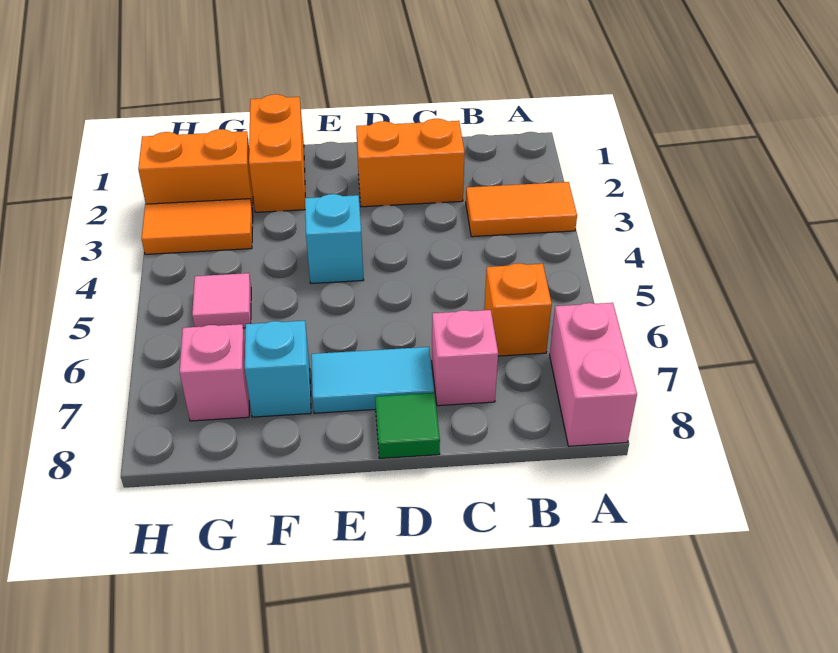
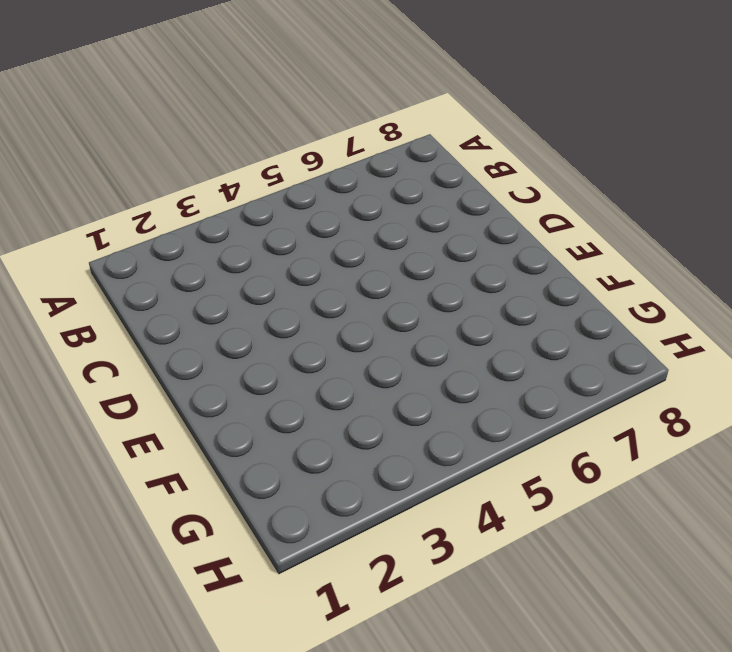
none -> orange tile A3:B3 level 1
none -> pink brick A7:A8 level 1
none -> orange brick B6 level 1

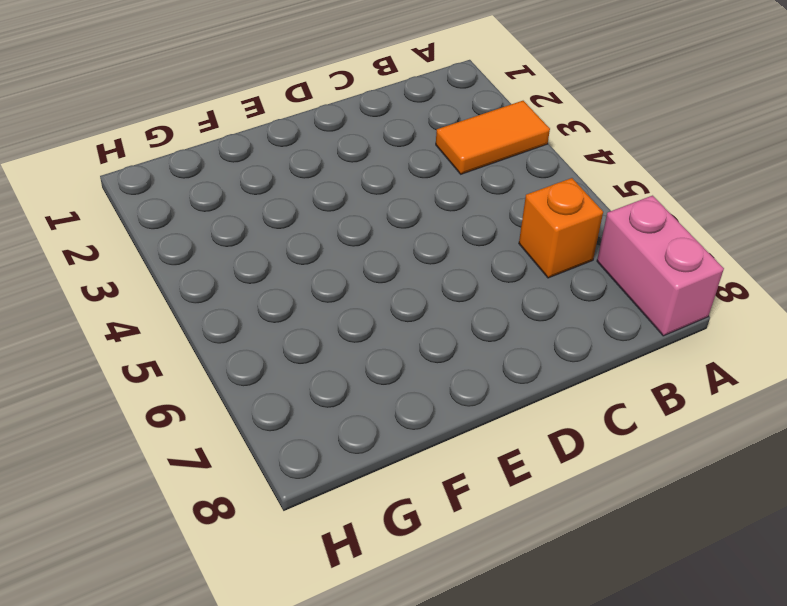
none -> orange brick C2:D2 level 1
none -> pink brick C7 level 1
none -> cyan tile D7:E7 level 1

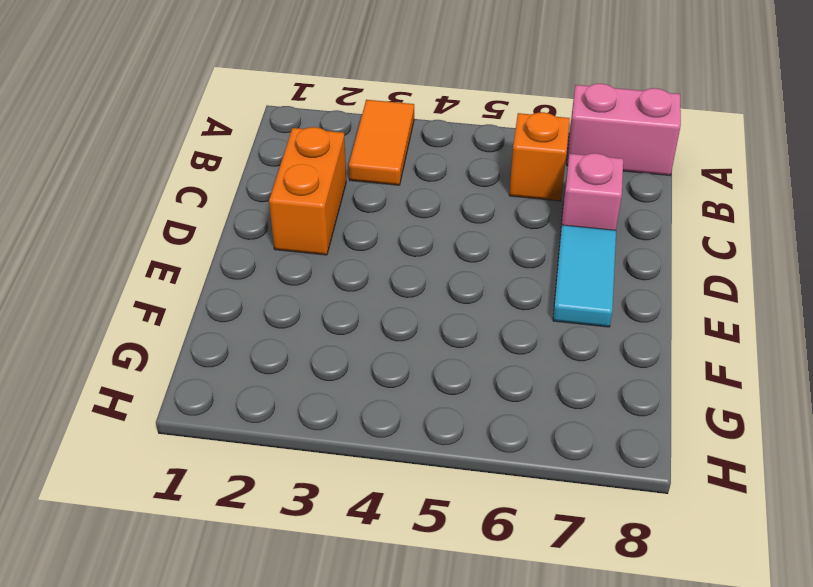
none -> green tile D8 level 1
none -> cyan brick E4 level 1
none -> orange brick F1:F2 level 1

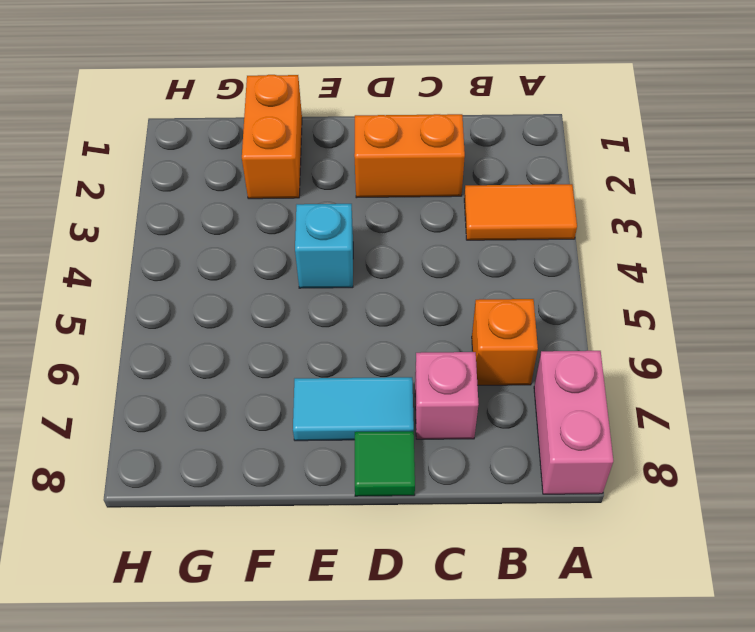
none -> cyan brick F7 level 1
none -> orange brick G2:H2 level 1
none -> orange tile G3:H3 level 1

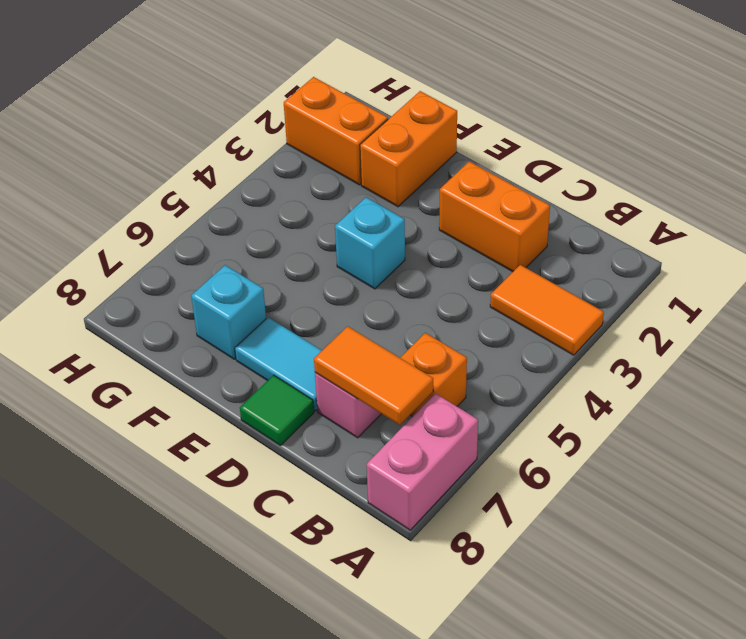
orange tile B7:C7 level 2 -> orange tile G3:H3 level 1
none -> pink tile G5 level 1
none -> pink brick G7 level 1

